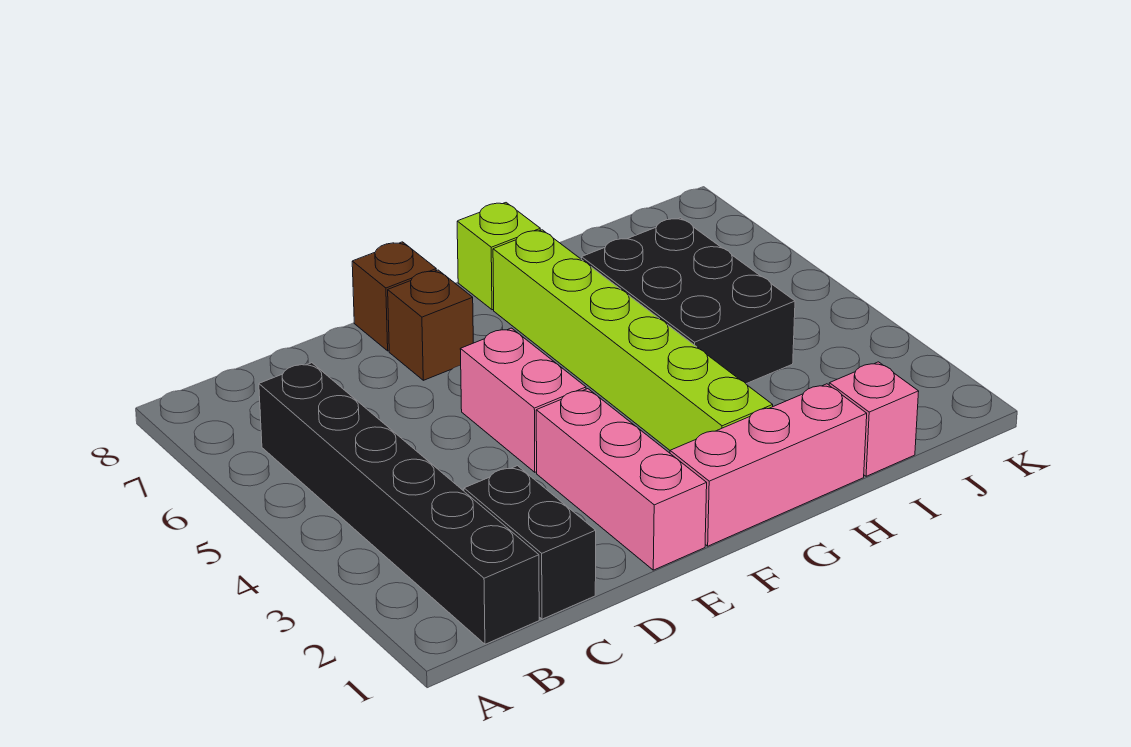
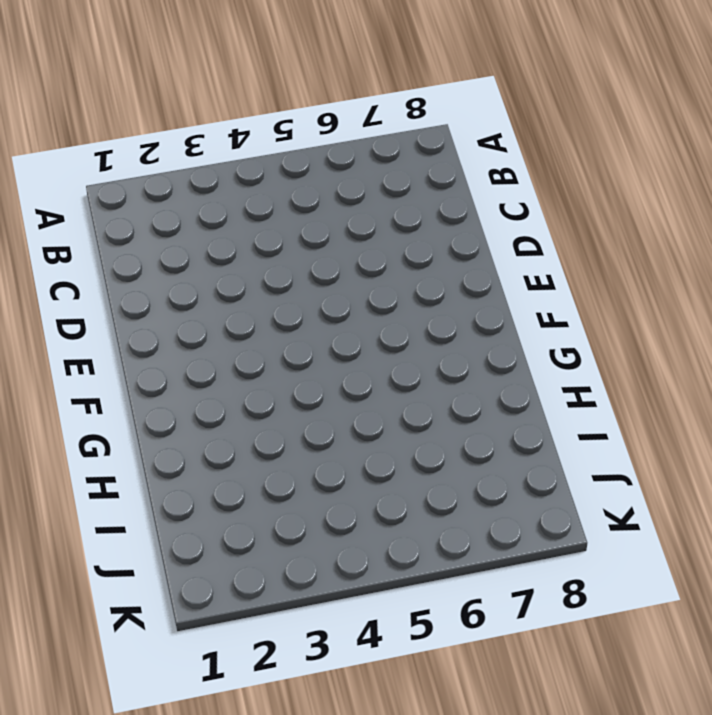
none -> black brick B1:B6 level 1
none -> black brick C1:C2 level 1

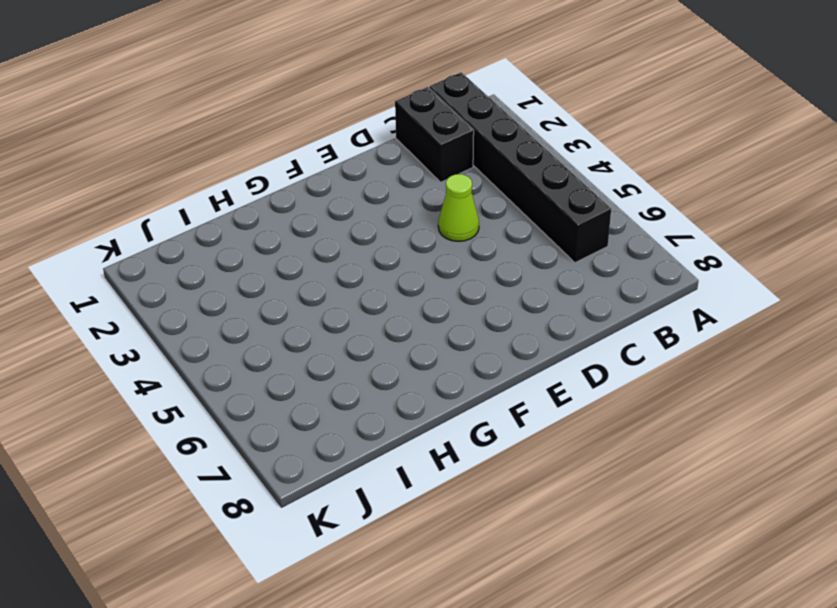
lime cone D4 level 1 -> none
none -> pink brick E1:E3 level 1
none -> pink brick E4:E5 level 1

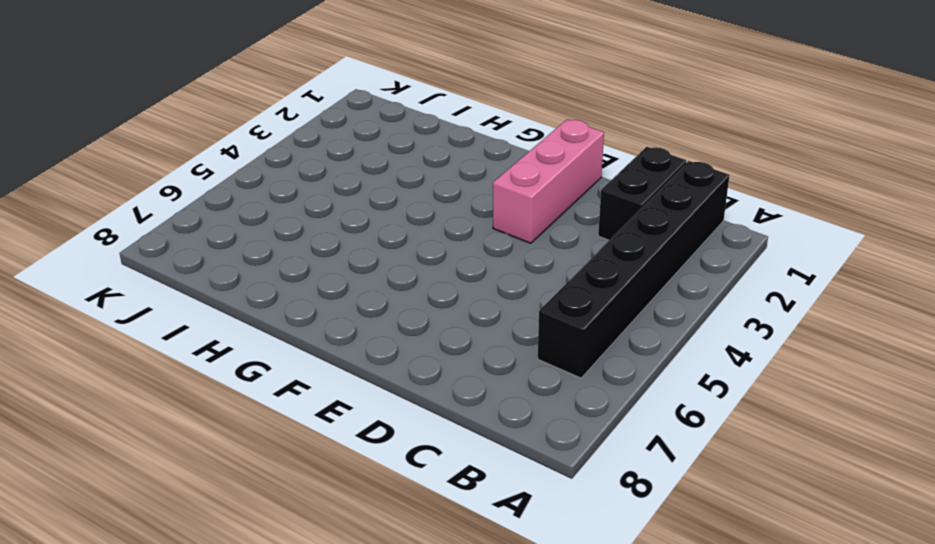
none -> pink brick E4:E5 level 1
none -> brown brick E7 level 1

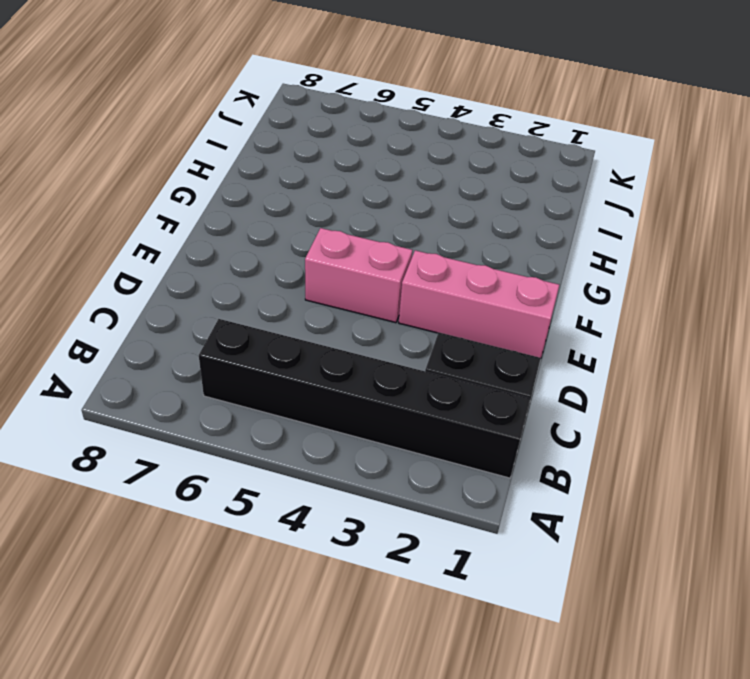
none -> brown brick E7 level 1
none -> brown brick E8 level 1

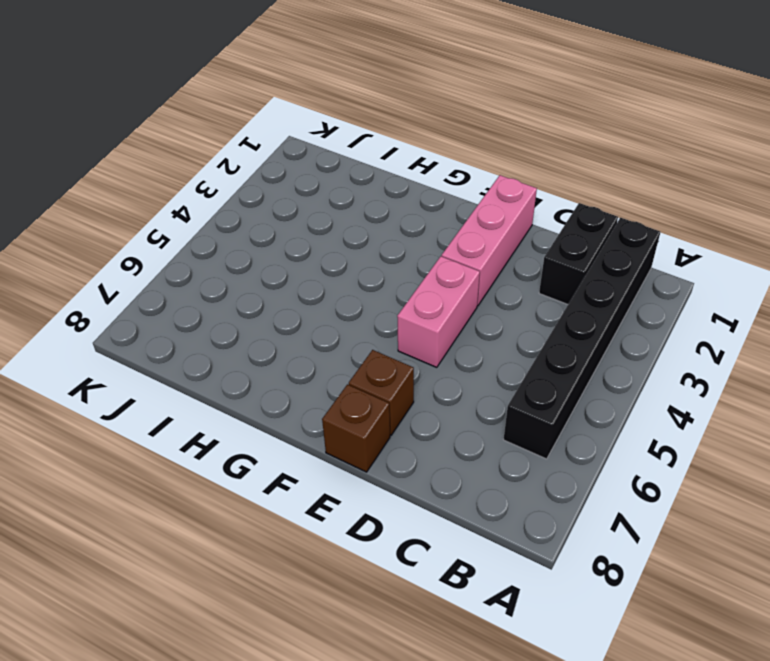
none -> pink brick F1:H1 level 1
none -> lime brick G2:G7 level 1

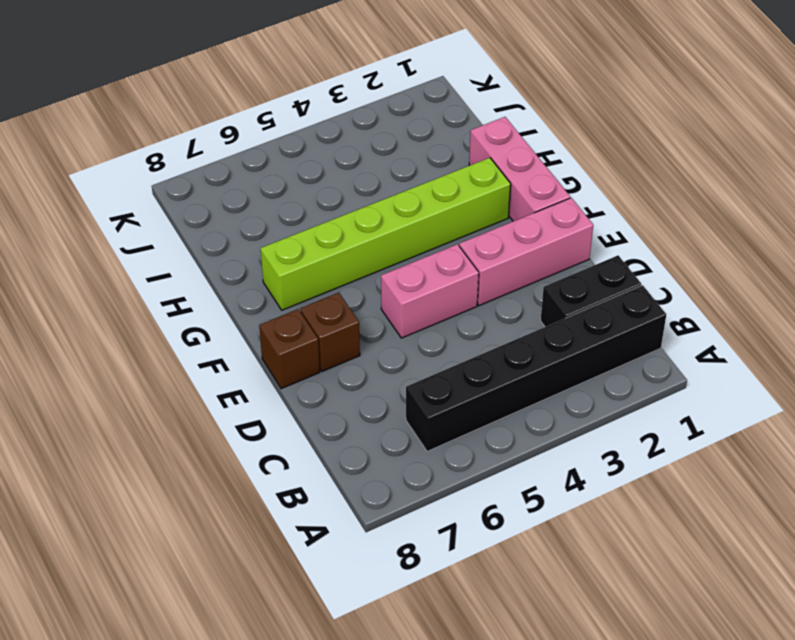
none -> lime brick G8 level 1
none -> black brick H4:I6 level 1

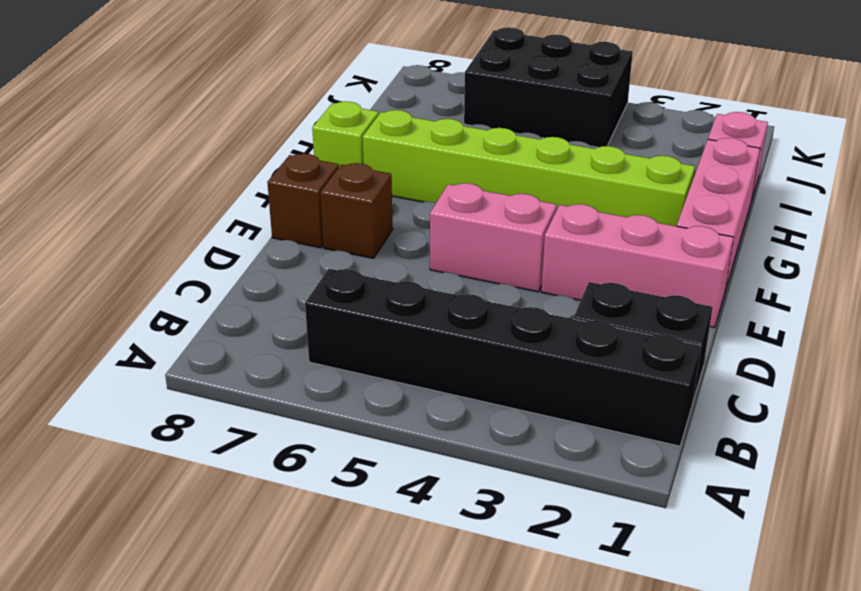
black brick J4:K6 level 1 -> black brick H4:I6 level 1

